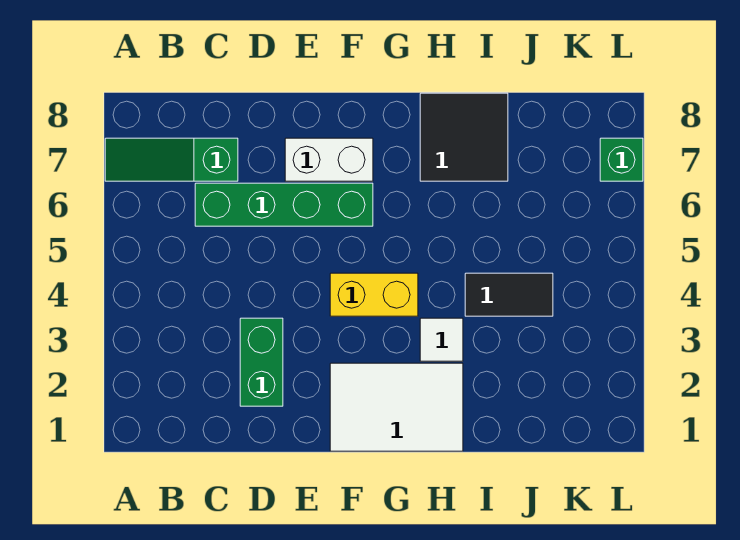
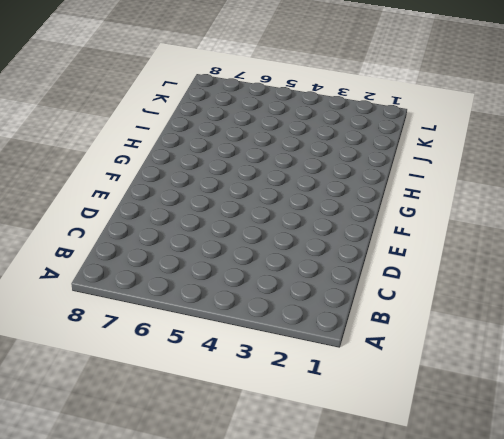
none -> green slope A7:C7 level 1 top C
none -> green brick C6:F6 level 1

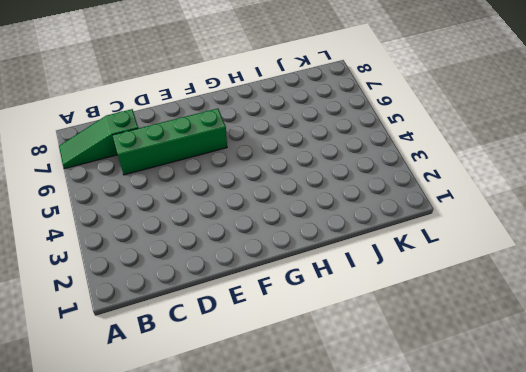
none -> green brick D2:D3 level 1
none -> white brick E7:F7 level 1

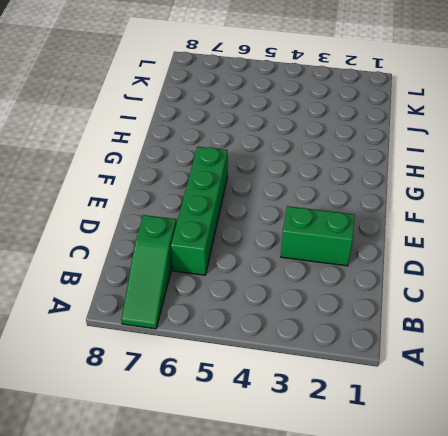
none -> white brick E7:F7 level 1
none -> white tile F1:H2 level 1

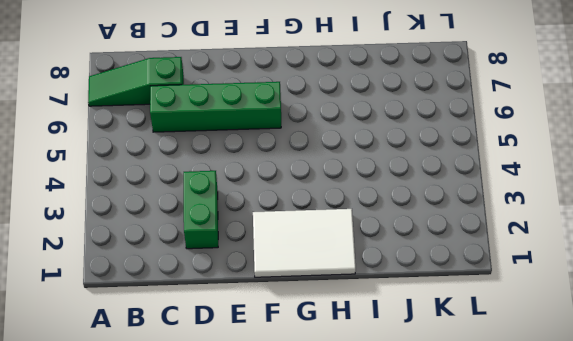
none -> white brick E7:F7 level 1
none -> yellow brick F4:G4 level 1

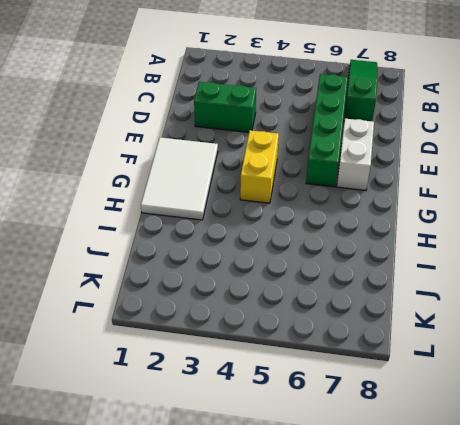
none -> white tile H3 level 1
none -> black tile H7:I8 level 1

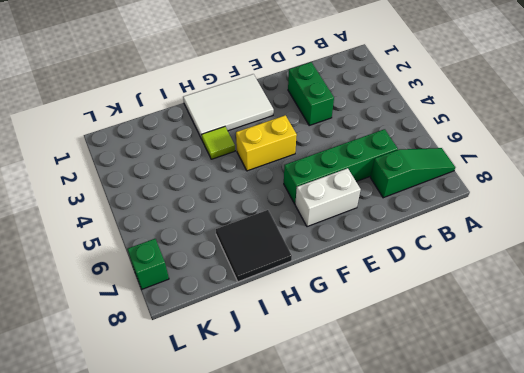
lime tile H3 level 1 -> white tile H3 level 1
none -> black tile I4:J4 level 1

